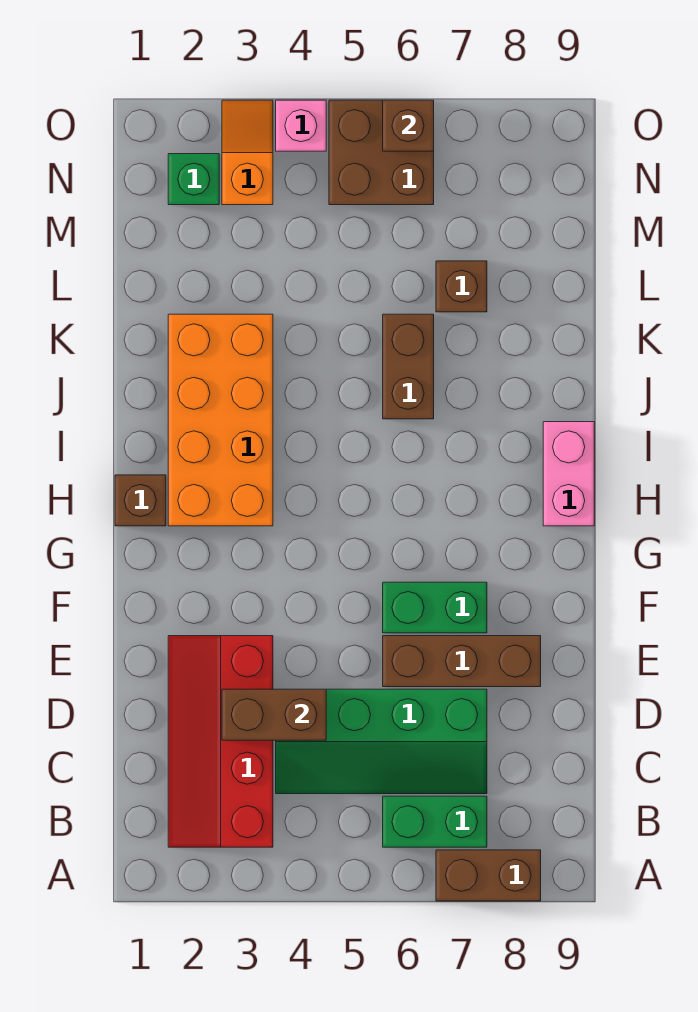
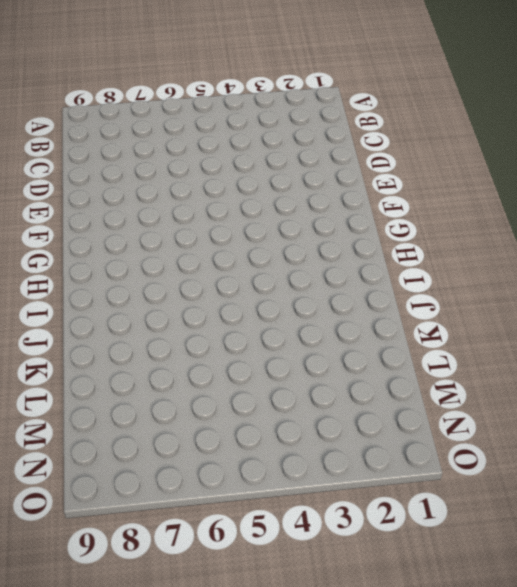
none -> brown brick A7:A8 level 1
none -> red slope B2:E3 level 1 top 3
none -> green brick B6:B7 level 1

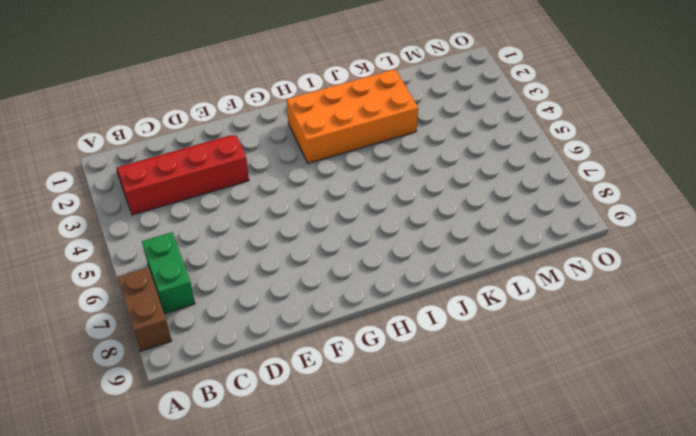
none -> green slope C4:D7 level 1 top D
none -> brown brick E6:E8 level 1
none -> green brick F6:F7 level 1

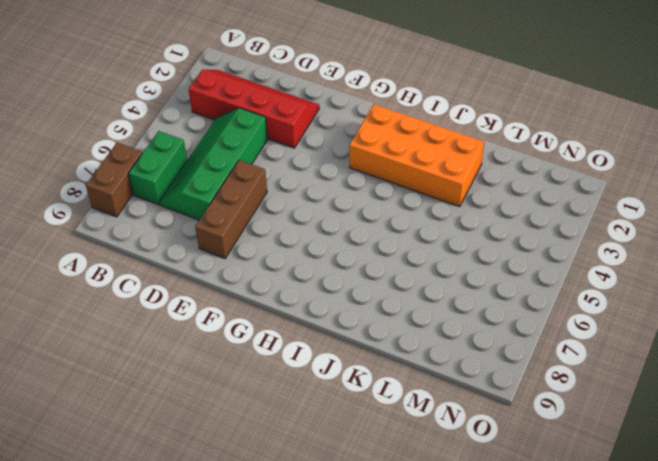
none -> green brick F6:F7 level 1
none -> brown brick H1 level 1
none -> pink brick H9:I9 level 1

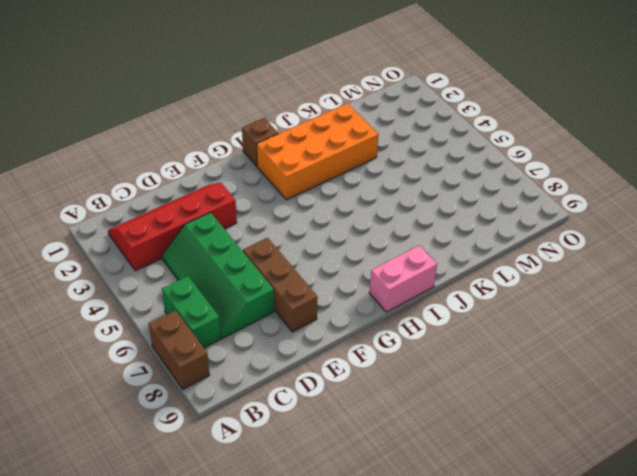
none -> green brick F6:F7 level 1
none -> brown brick J6:K6 level 1
none -> brown brick L7 level 1

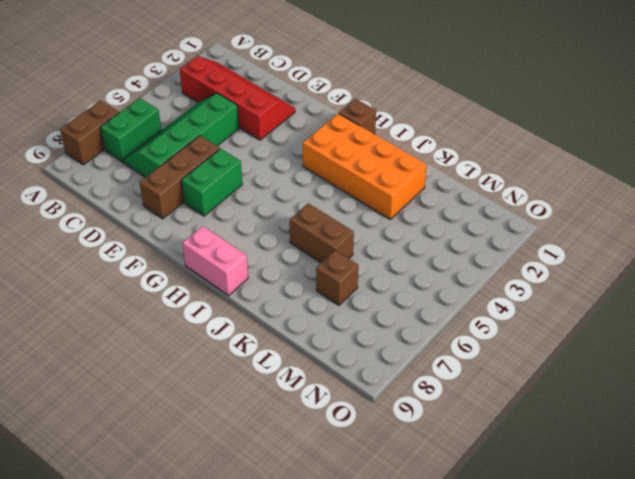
none -> green brick N2 level 1
none -> orange slope N3:O3 level 1 top N
none -> brown brick N5:O6 level 1

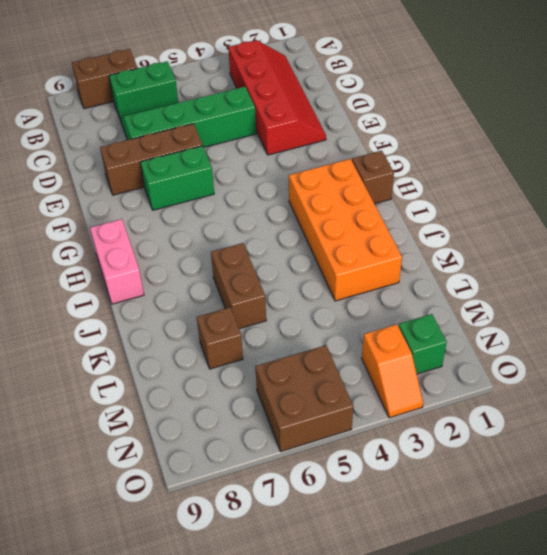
none -> pink brick O4 level 1
none -> brown brick D3:D4 level 2
none -> brown brick O6 level 2

